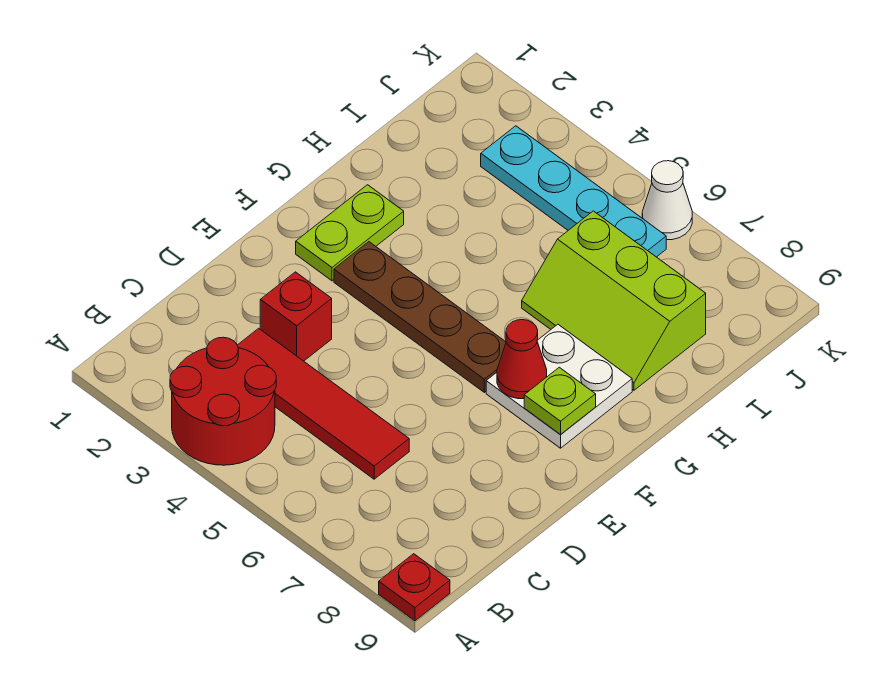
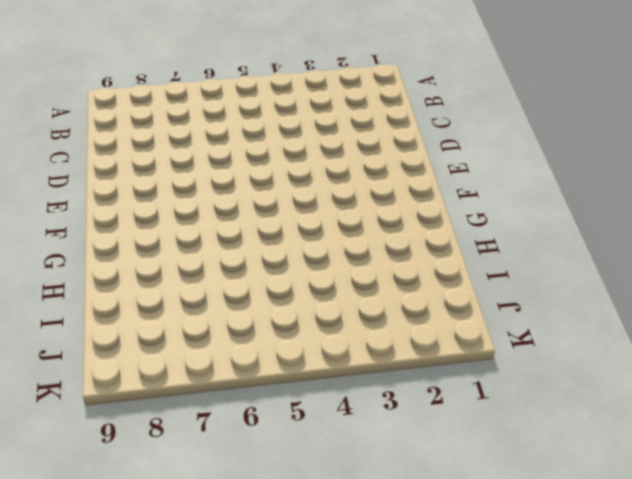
none -> red round brick A3:B4 level 1
none -> red plate A9 level 1
none -> red tile C3:C6 level 1

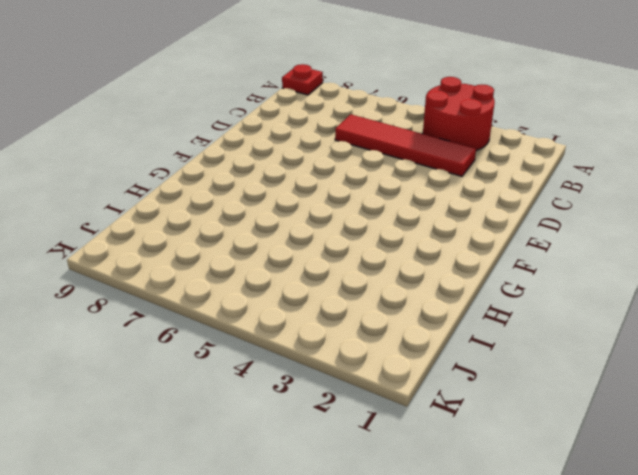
none -> red brick D3 level 1
none -> lime plate F2:G2 level 1
none -> brown plate F3:F6 level 1

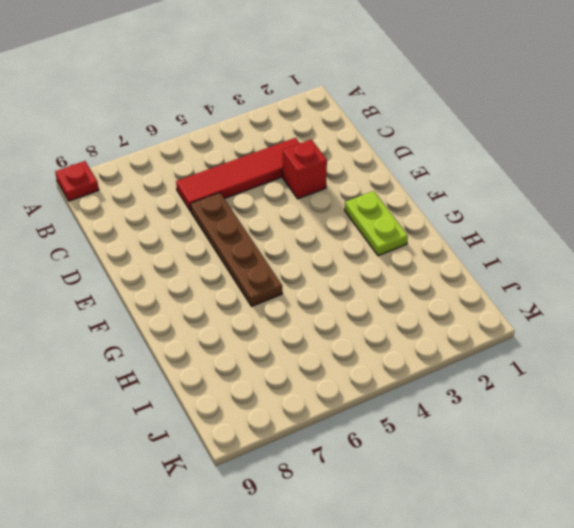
brown plate D6:G6 level 1 -> brown plate F3:F6 level 1
none -> red round brick A3:B4 level 1
none -> white plate F7:G8 level 1
none -> lime slope H6:I8 level 1 top I

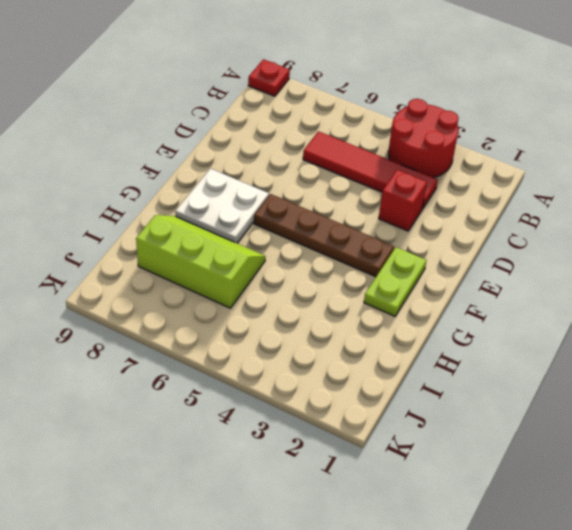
none -> cyan plate J3:J6 level 1
none -> white cone K6 level 1
none -> red cone F7 level 2

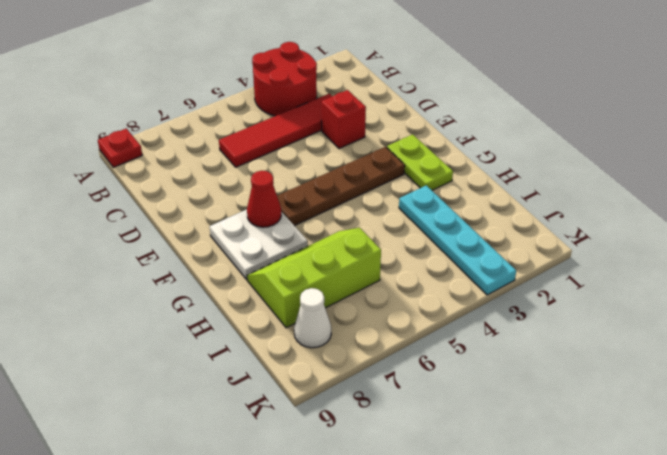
cyan plate H3:K3 level 1 -> cyan plate J3:J6 level 1
white cone J8 level 1 -> white cone K6 level 1
none -> lime plate F8 level 2

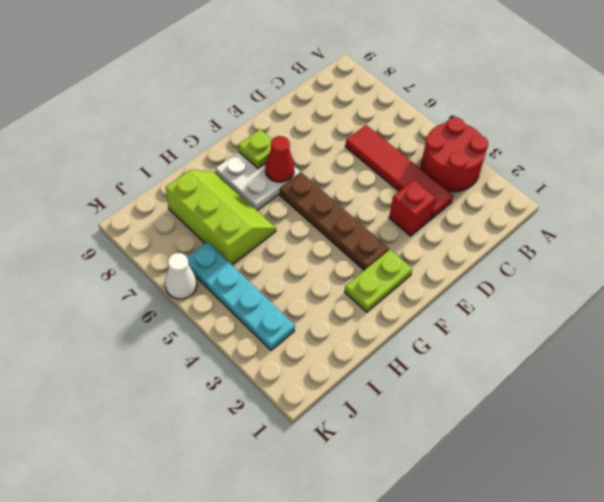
none -> red plate A9 level 1

